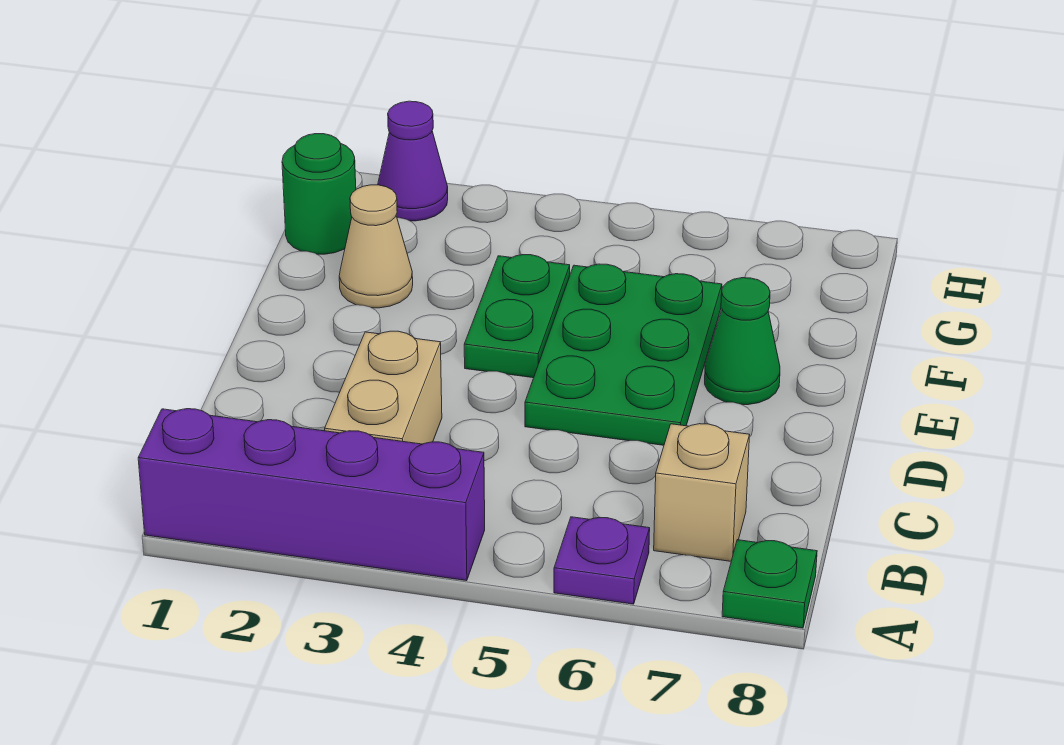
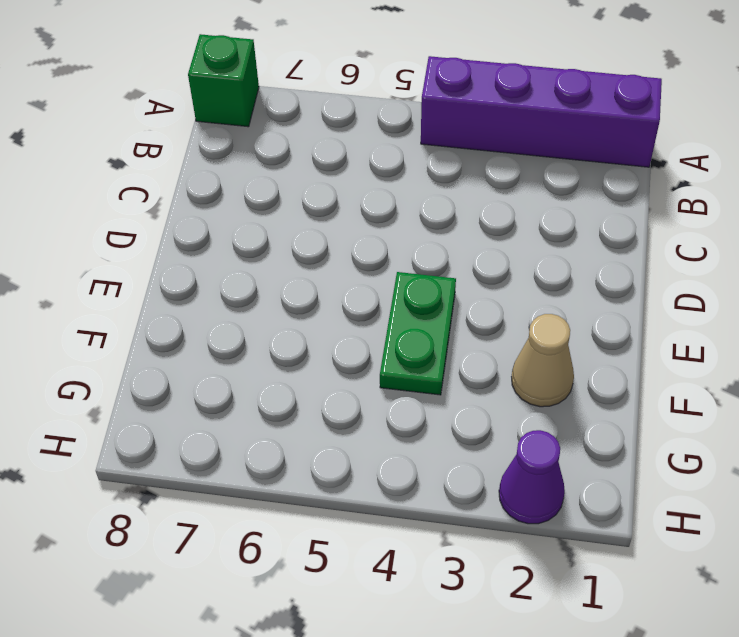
green brick A8 level 1 -> green plate A8 level 1
none -> purple plate A6 level 1
none -> tan brick B3:C3 level 1

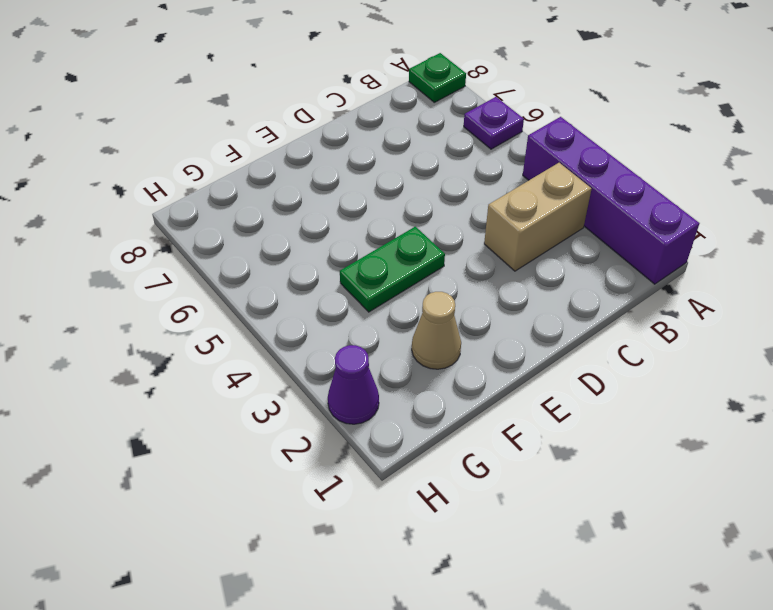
none -> tan brick B7 level 1
none -> green plate D5:F6 level 1

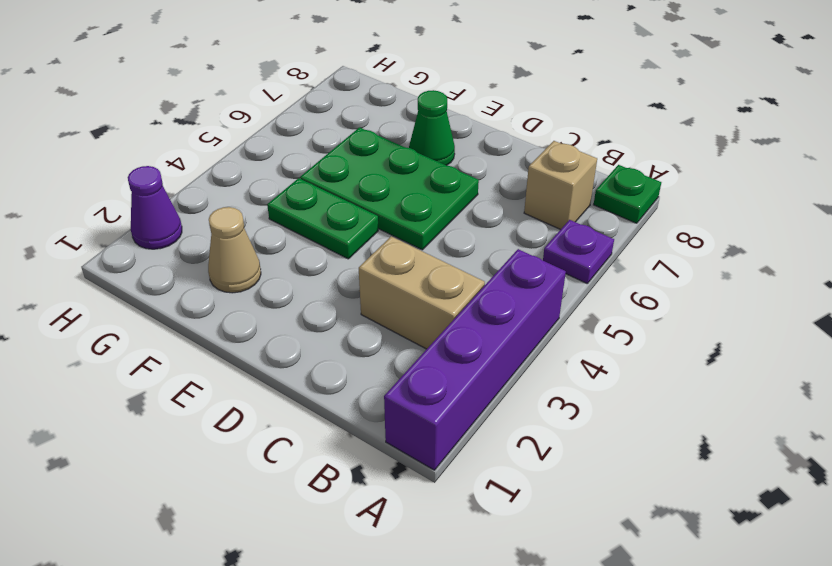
none -> green round brick G1 level 1

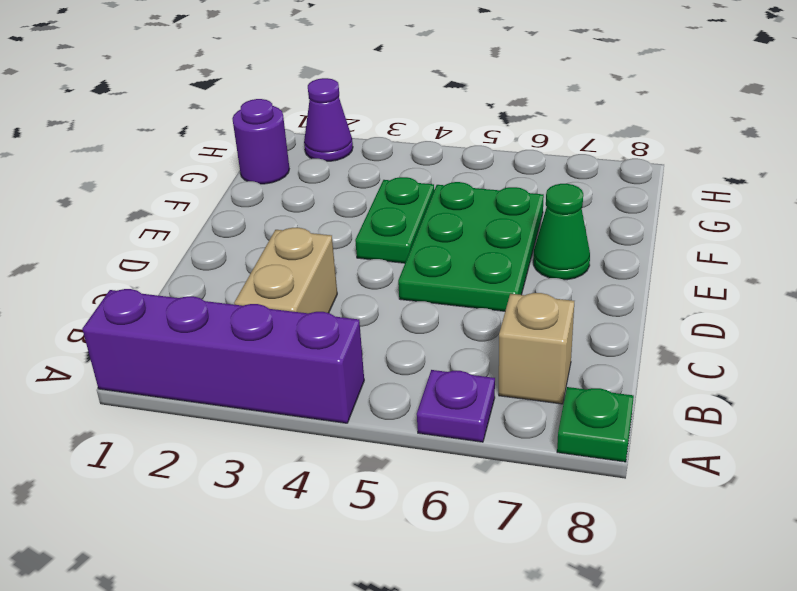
purple round brick G1 level 1 -> green round brick G1 level 1
none -> tan cone F2 level 1

